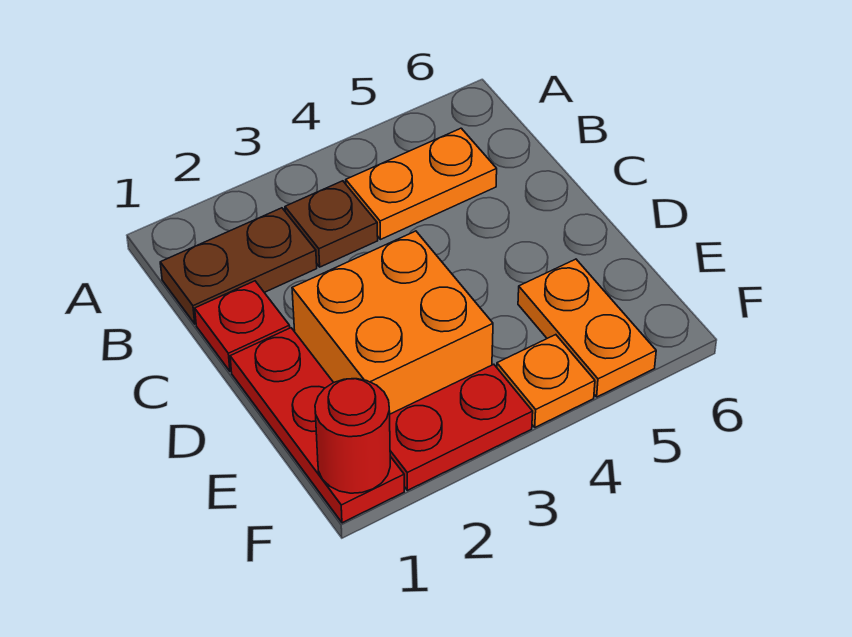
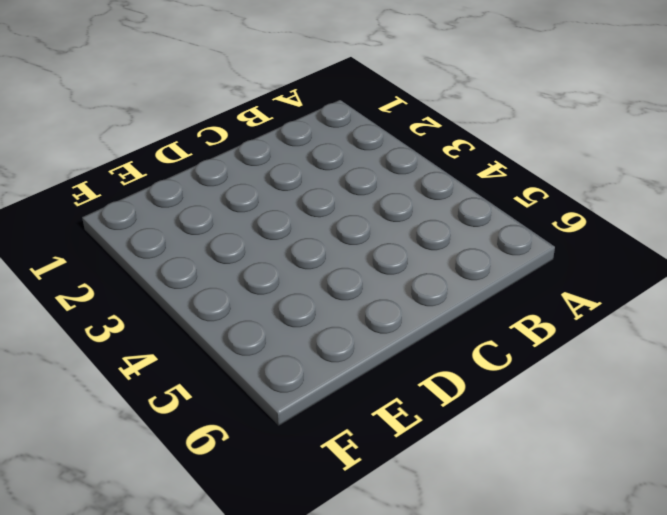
none -> brown plate B1:B2 level 1
none -> brown plate B3 level 1

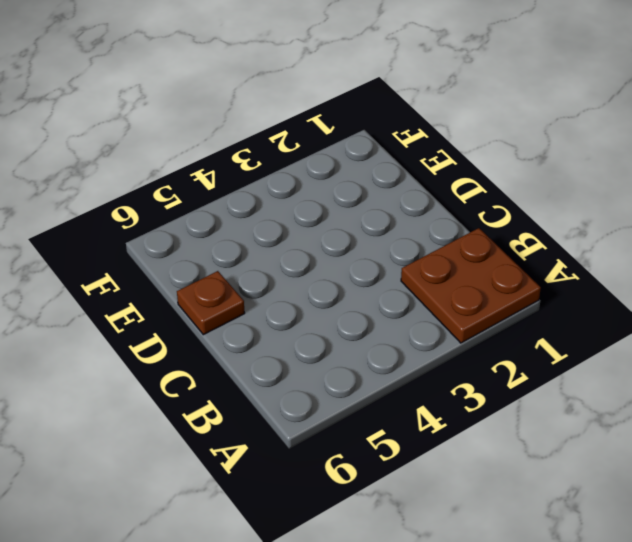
brown plate A1:B2 level 1 -> brown plate B1:B2 level 1
brown plate D6 level 1 -> brown plate B3 level 1
none -> orange plate B4:B5 level 1
none -> red plate C1 level 1

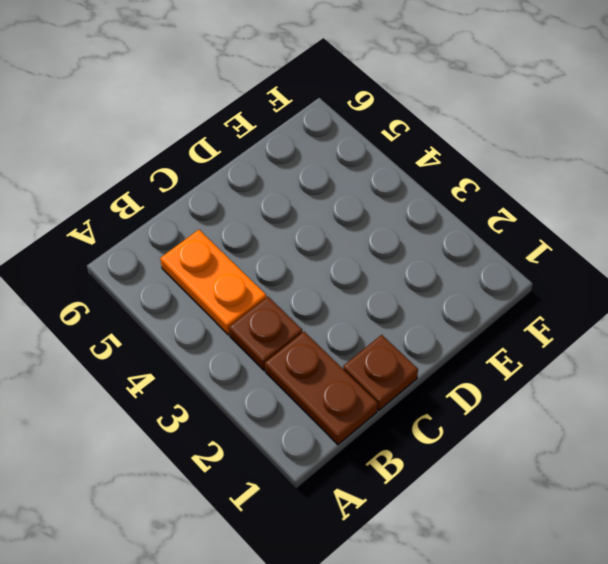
brown plate C1 level 1 -> red plate C1 level 1
none -> red plate D1:F1 level 1
none -> orange brick D2:E3 level 1

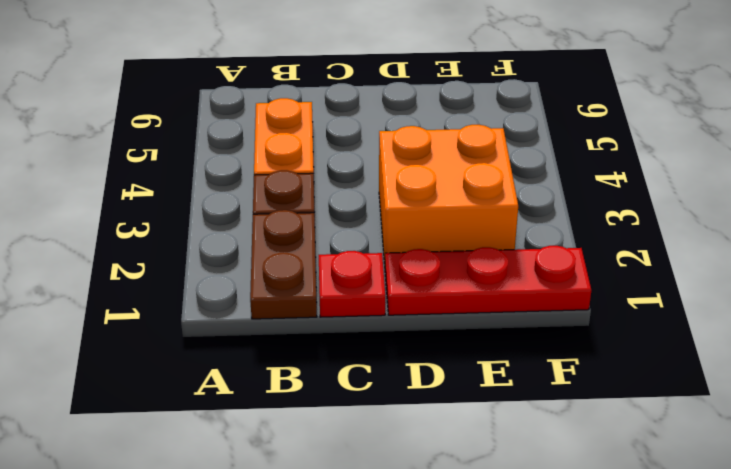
none -> orange plate E5:F5 level 1
none -> red plate F2:F3 level 1

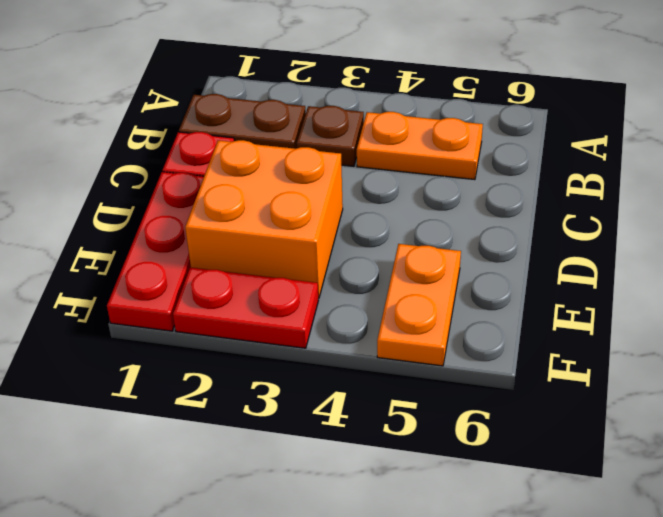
none -> orange plate F4 level 1
none -> red round brick F1 level 2

